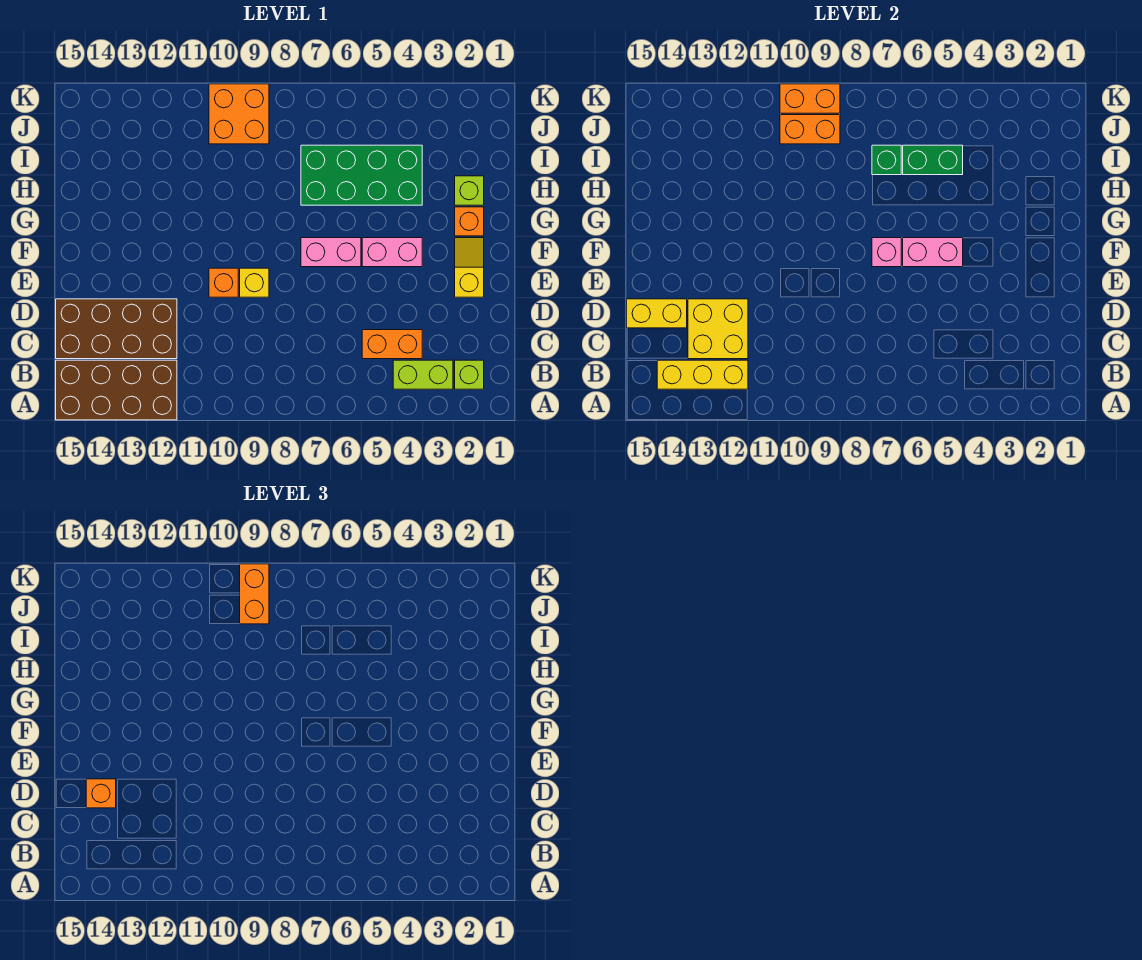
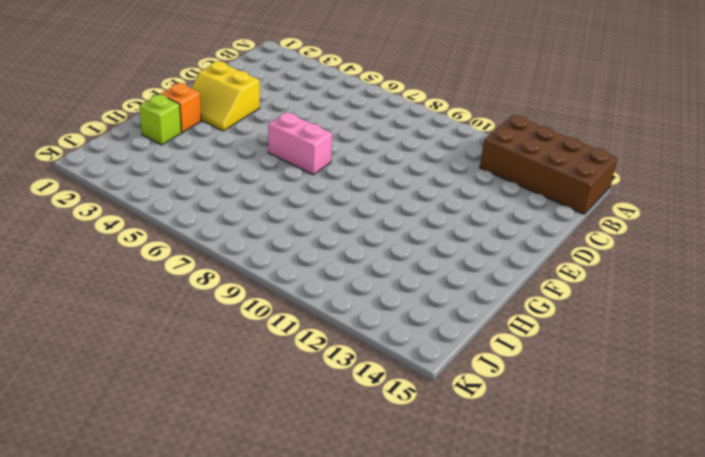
yellow slope E2:F3 level 1 top E -> yellow slope E2:F2 level 1 top E
none -> lime brick B2 level 1
none -> lime brick B3:B4 level 1
none -> orange brick C4:C5 level 1

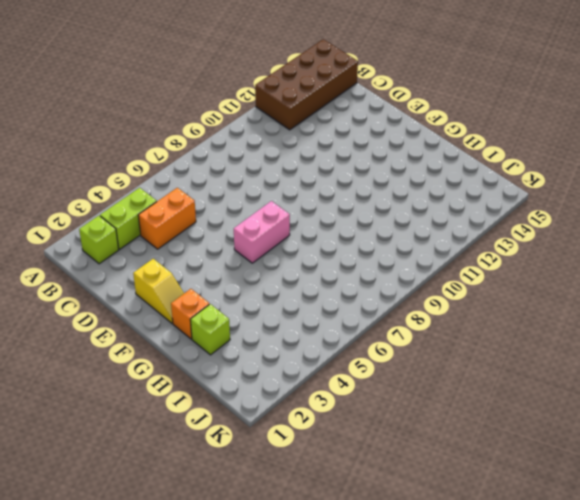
none -> brown brick C12:D15 level 1
none -> yellow brick E9 level 1
none -> orange brick E10 level 1

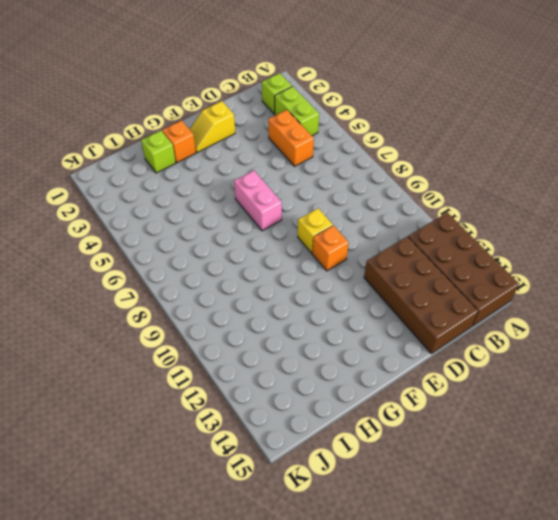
none -> pink brick F4:F5 level 1
none -> green brick H4:I7 level 1
none -> orange brick J9:K10 level 1

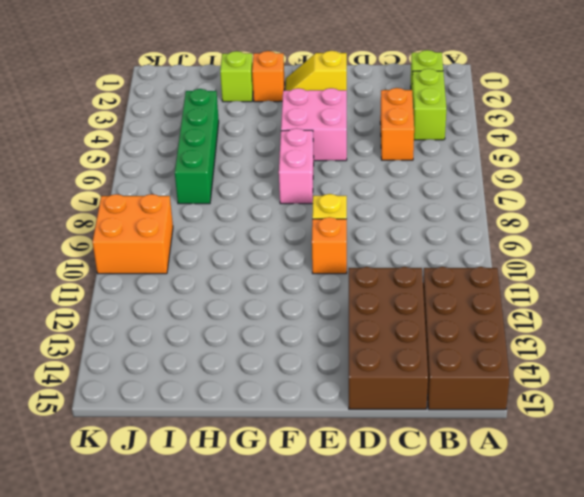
pink brick E4:F5 level 1 -> pink brick F4:F5 level 1
green brick I4:I7 level 1 -> green brick H4:I7 level 1
none -> yellow brick B12:B14 level 2
none -> yellow brick C12:D13 level 2
none -> yellow brick D14:D15 level 2

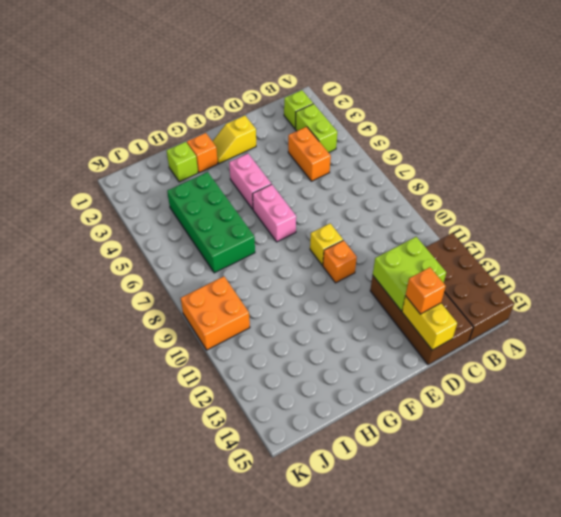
lime brick C12:D13 level 2 -> yellow brick C12:D13 level 2
none -> yellow brick B12:B14 level 2
none -> pink brick F5:F6 level 2
none -> pink brick F7 level 2

